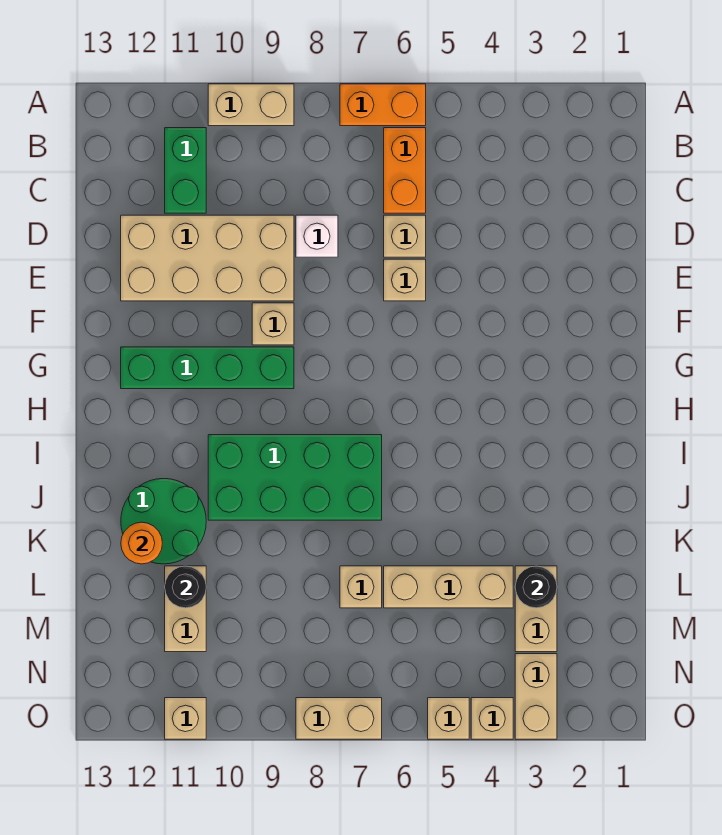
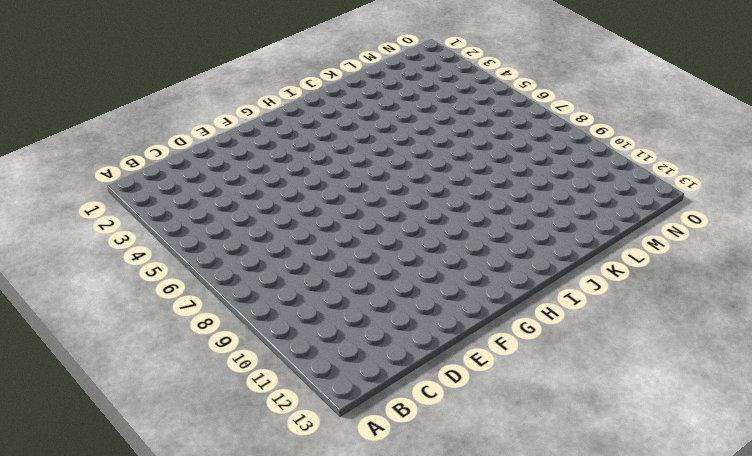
none -> orange brick A6:A7 level 1
none -> tan brick A9:A10 level 1
none -> orange brick B6:C6 level 1

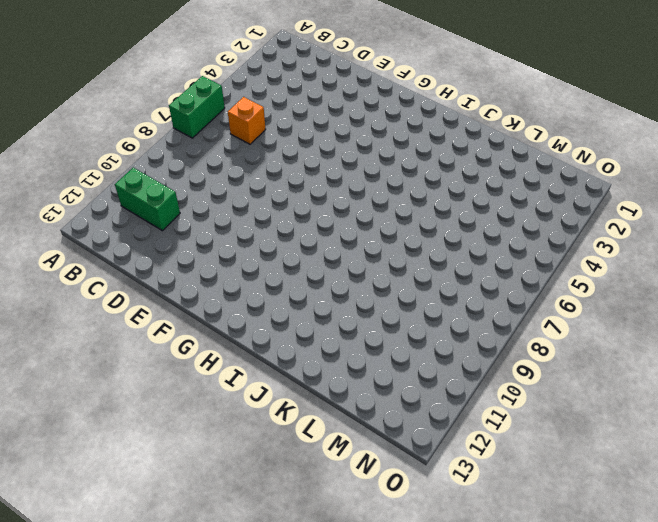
green brick A6:A7 level 1 -> orange brick A6:A7 level 1
orange brick C6 level 1 -> orange brick B6:C6 level 1
none -> tan brick A9:A10 level 1
none -> tan brick D6 level 1
none -> white brick D8 level 1

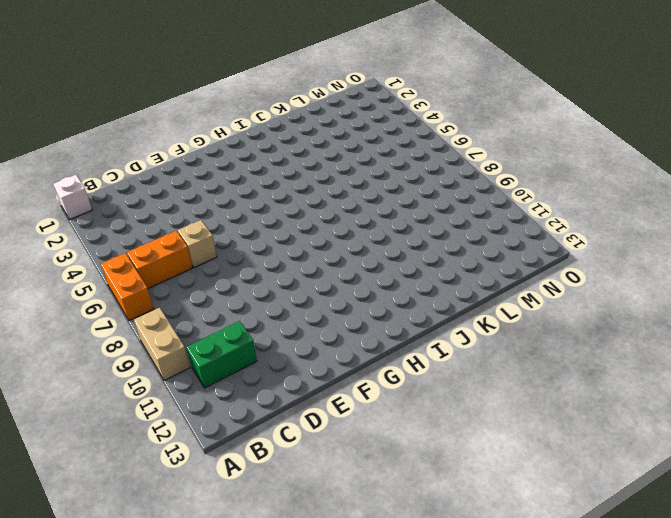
white brick A1 level 1 -> white brick D8 level 1
none -> tan brick D9:E12 level 1
none -> tan brick E6 level 1
none -> tan brick F9 level 1

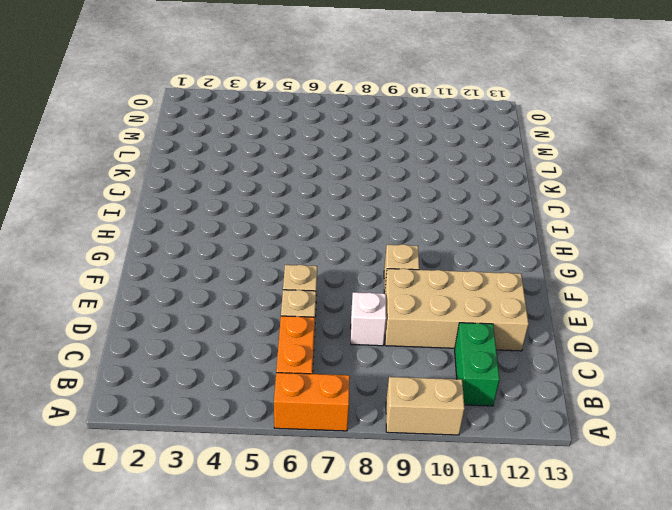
none -> green brick G9:G12 level 1
none -> green brick I7:J10 level 1
none -> green round brick J11:K12 level 1

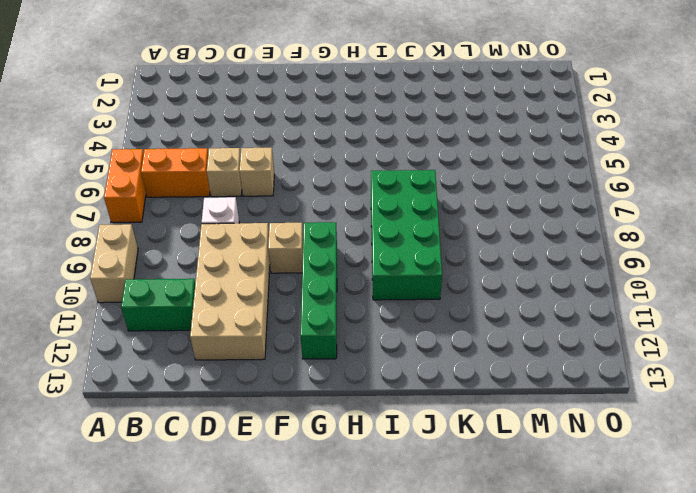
none -> green round brick J11:K12 level 1
none -> tan brick L3:M3 level 1
none -> tan brick L4:L6 level 1

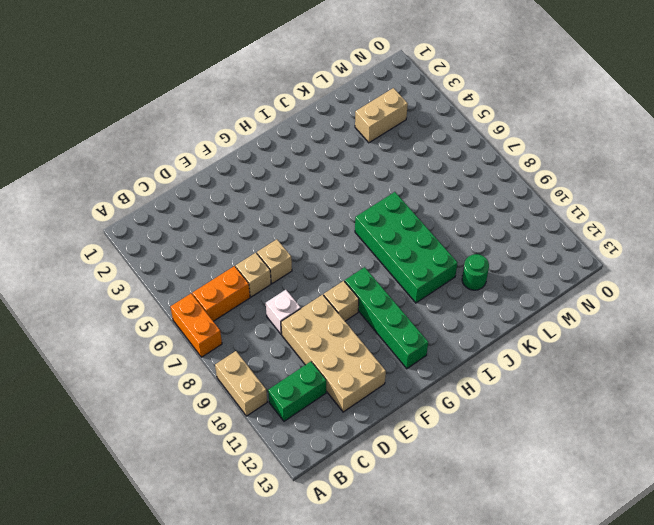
green round brick K11 level 1 -> green round brick J11:K12 level 1
none -> tan brick L4:L6 level 1
none -> tan brick L7 level 1
none -> tan brick L11:M11 level 1

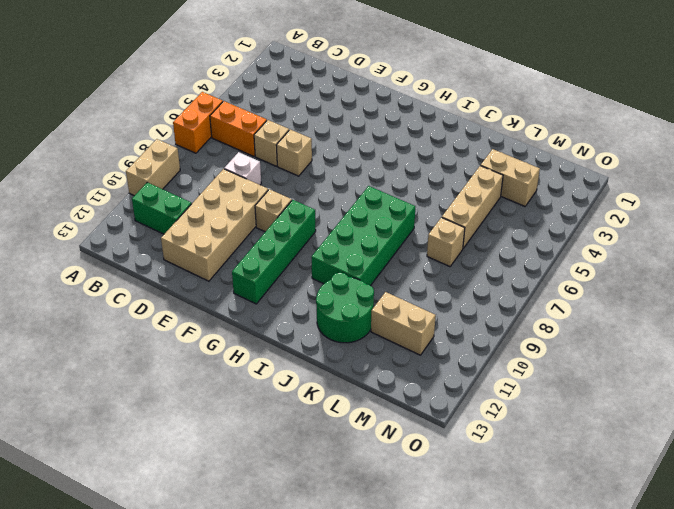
none -> tan brick N3:O3 level 1
none -> tan brick O4 level 1
none -> tan brick O5 level 1

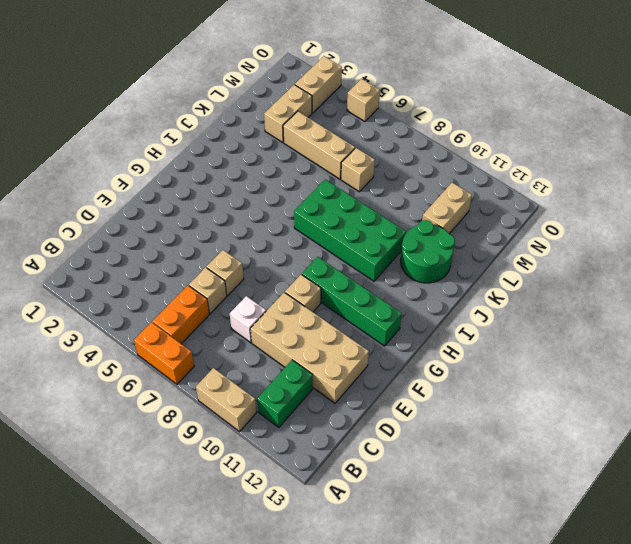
none -> tan brick O4 level 1
none -> tan brick O7:O8 level 1
none -> tan brick O11 level 1

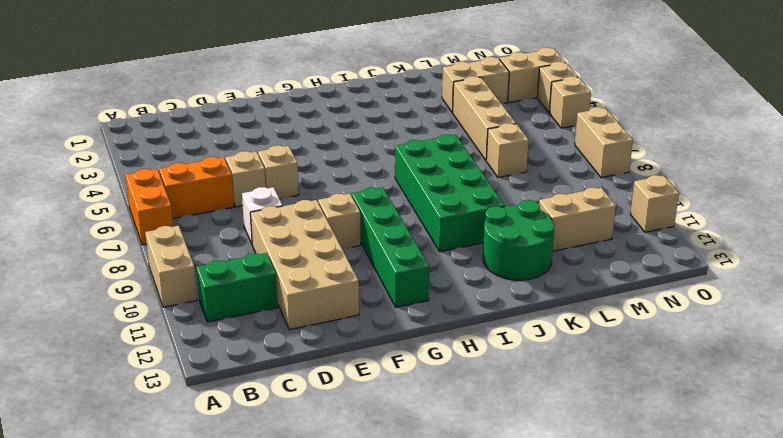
none -> orange round brick K12 level 2
none -> black round brick L3 level 2
none -> black round brick L11 level 2

